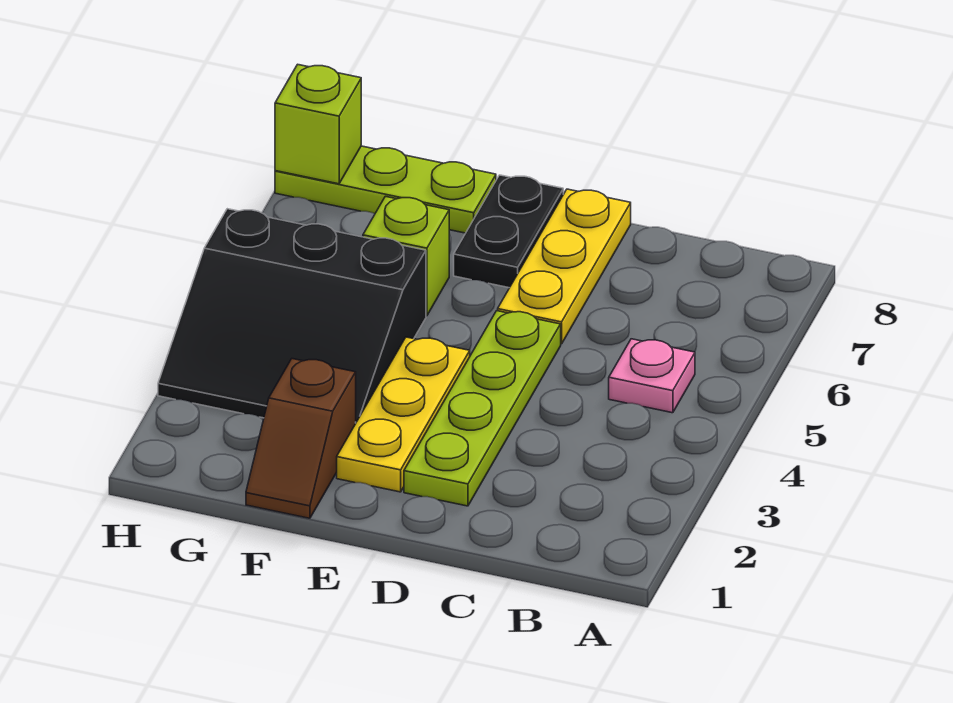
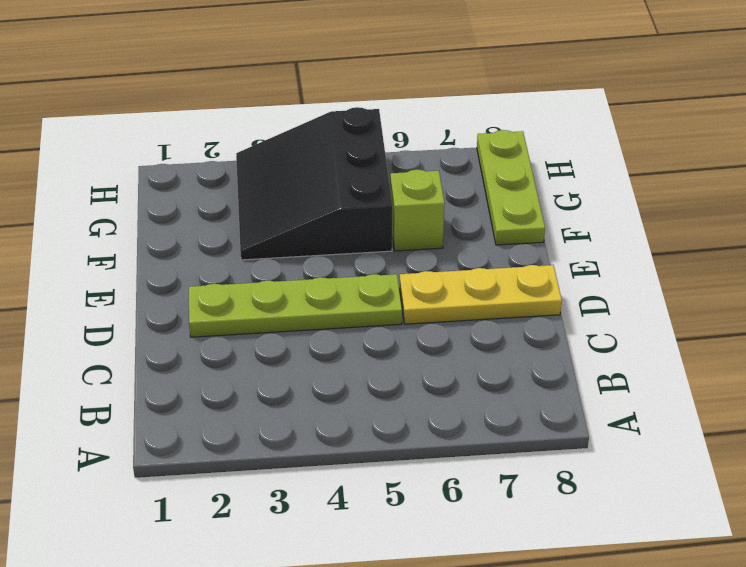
none -> pink plate B5 level 1
none -> yellow plate E2:E4 level 1

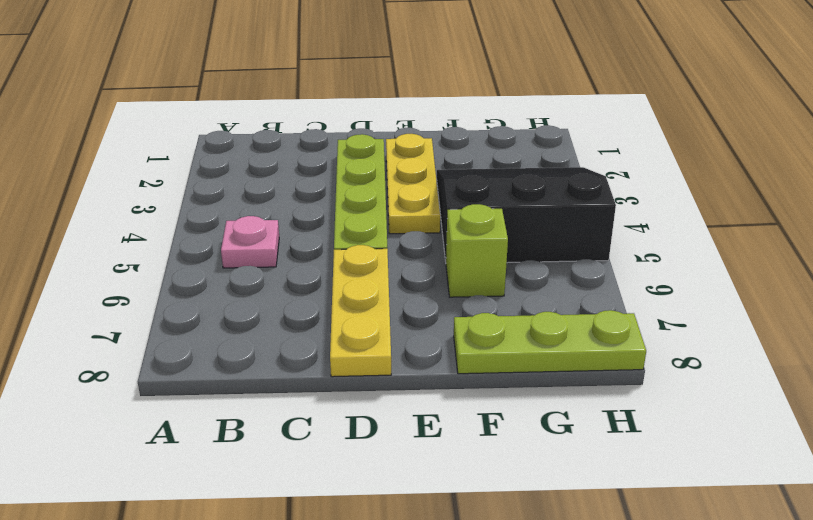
none -> black plate E7:E8 level 1
none -> brown slope F1:F2 level 1 top 2

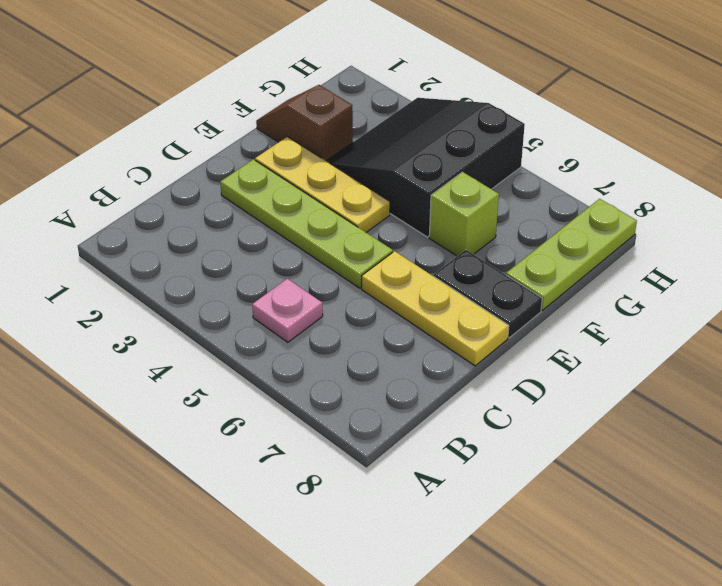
none -> lime brick H8 level 2

